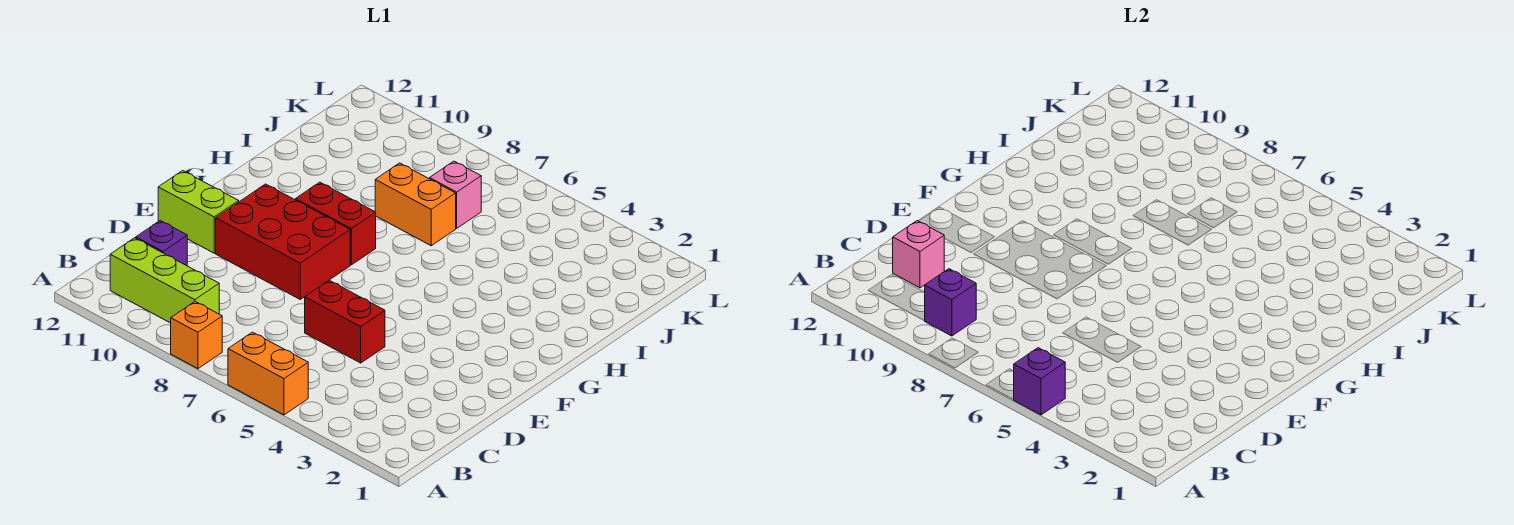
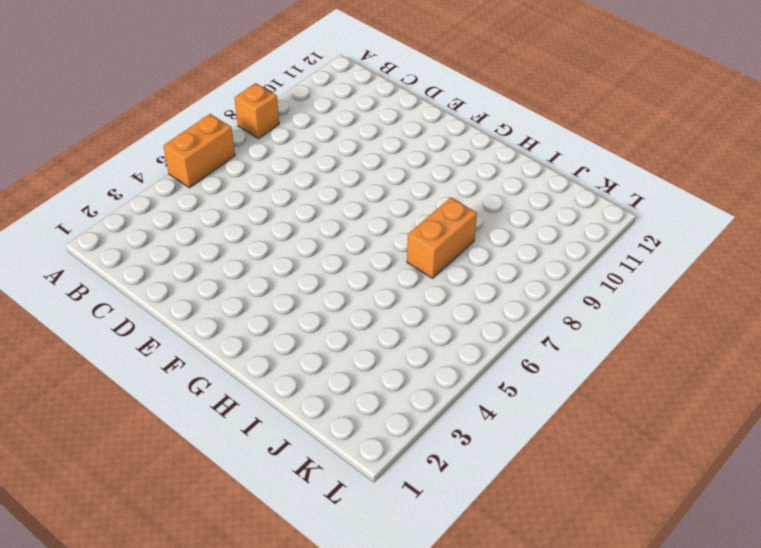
none -> lime brick B9:B11 level 1
none -> purple brick C11 level 1
none -> red brick D5:D6 level 1

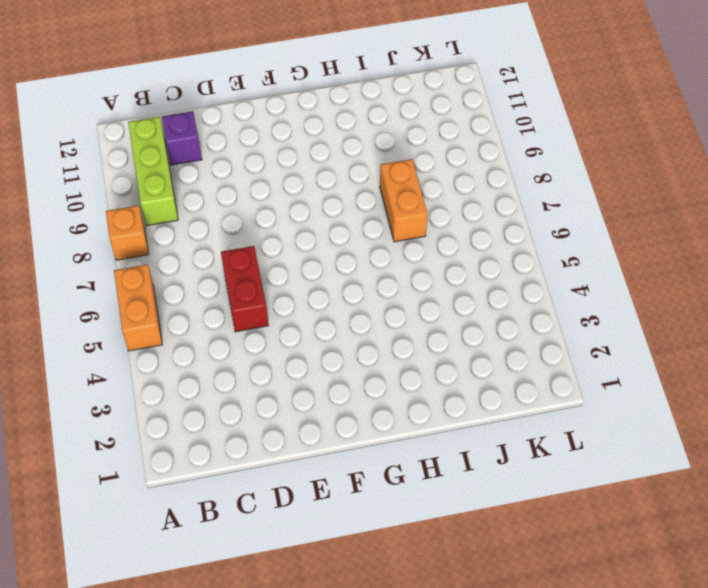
none -> red brick E8:F10 level 1
none -> lime brick E11:E12 level 1
none -> red brick G8:G9 level 1

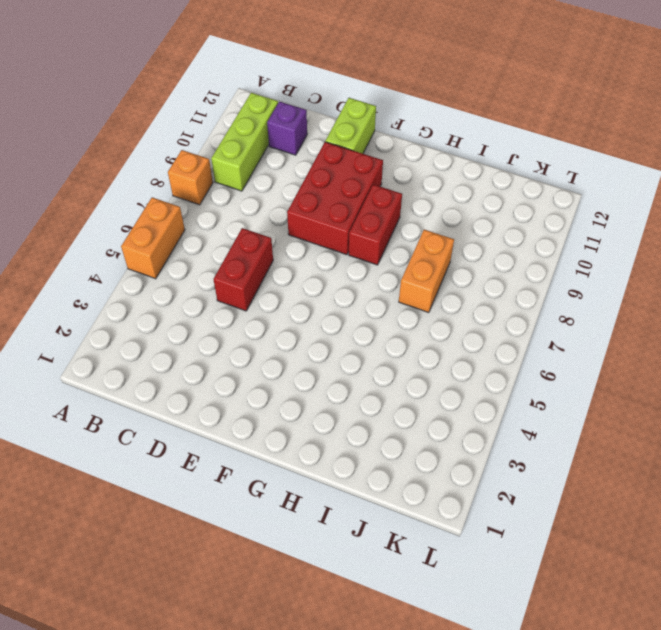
none -> pink brick J7 level 1
none -> purple brick A5 level 2
none -> purple brick B9 level 2

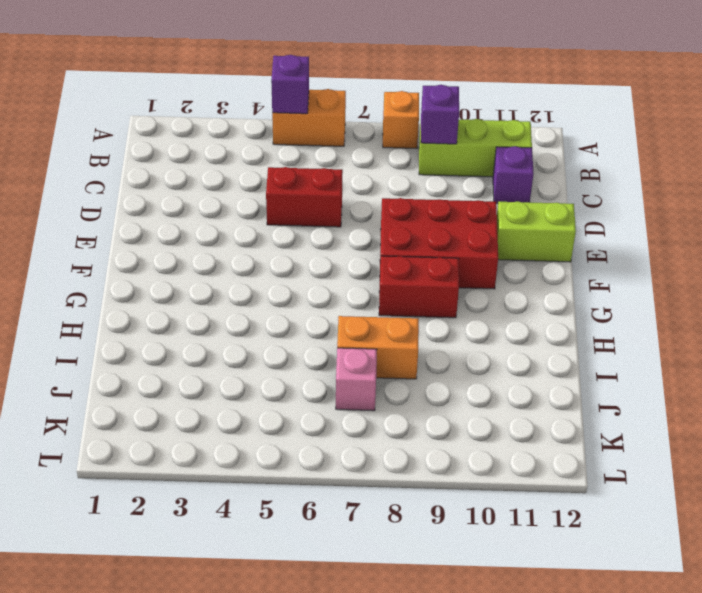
none -> pink brick C11 level 2

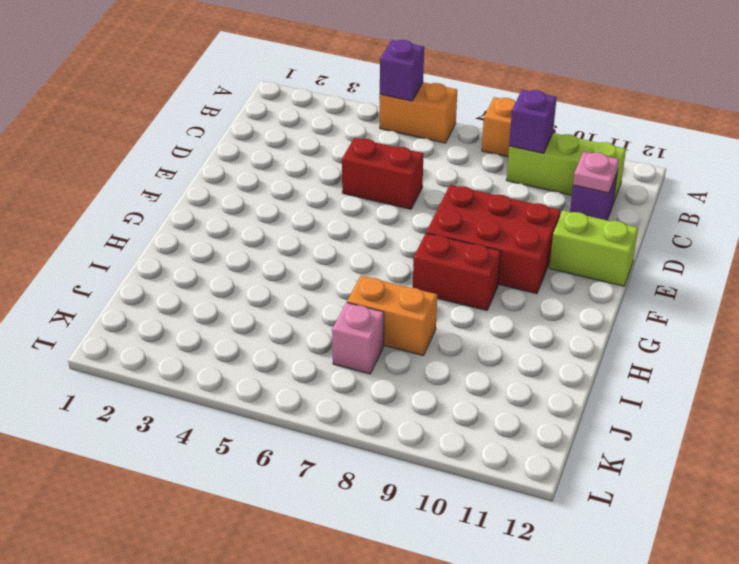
pink plate C11 level 2 -> pink brick C11 level 2

